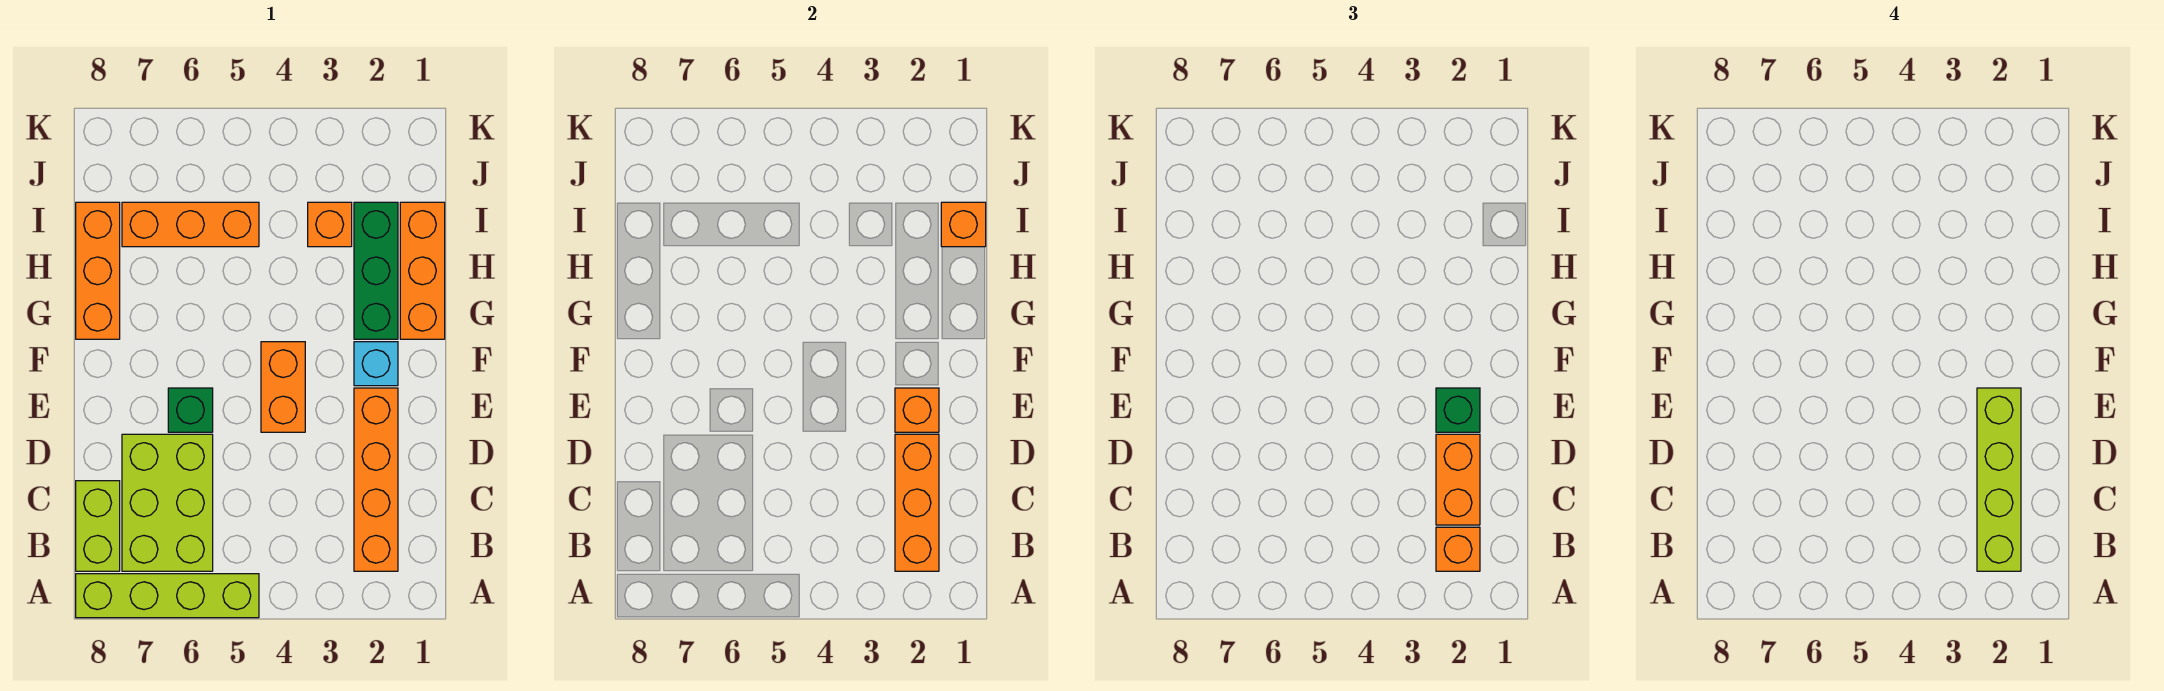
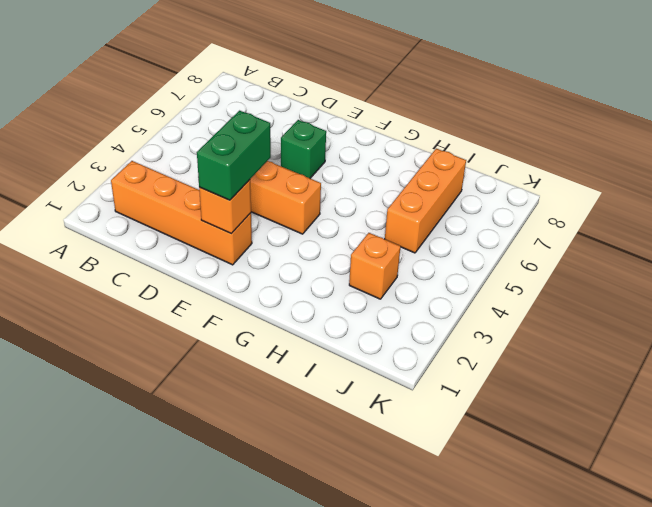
green brick E2:E3 level 3 -> green brick E2 level 3
none -> lime brick A5:A8 level 1
none -> lime brick B6:D7 level 1
none -> lime brick B8:C8 level 1

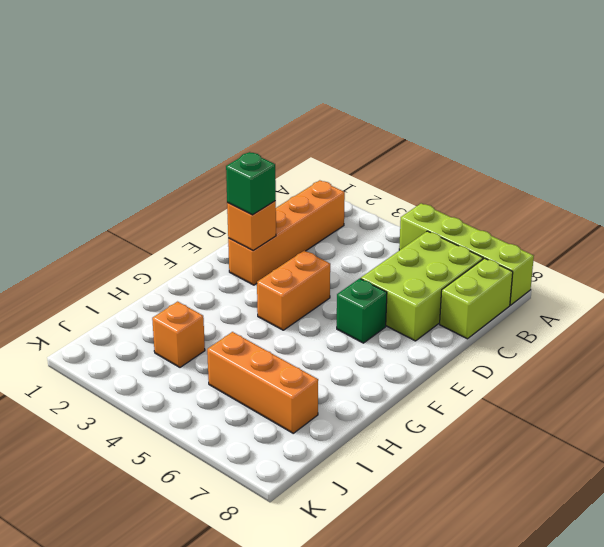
none -> cyan brick F2 level 1
none -> orange brick G1:I1 level 1
none -> green brick G2:I2 level 1

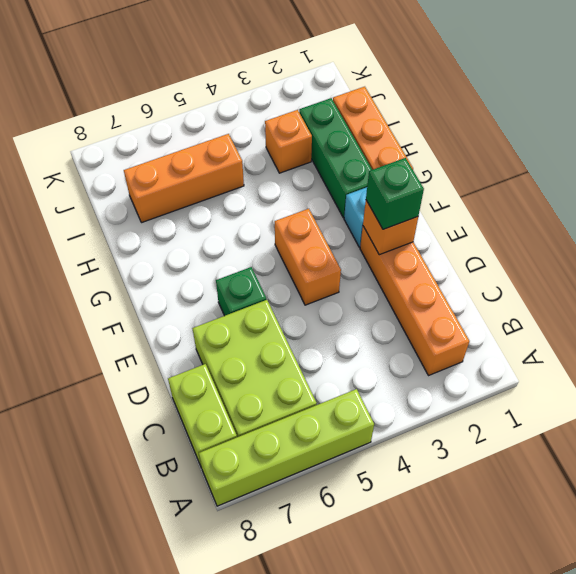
none -> orange brick G8:I8 level 1
none -> orange brick B2:D2 level 2
none -> orange brick I1 level 2

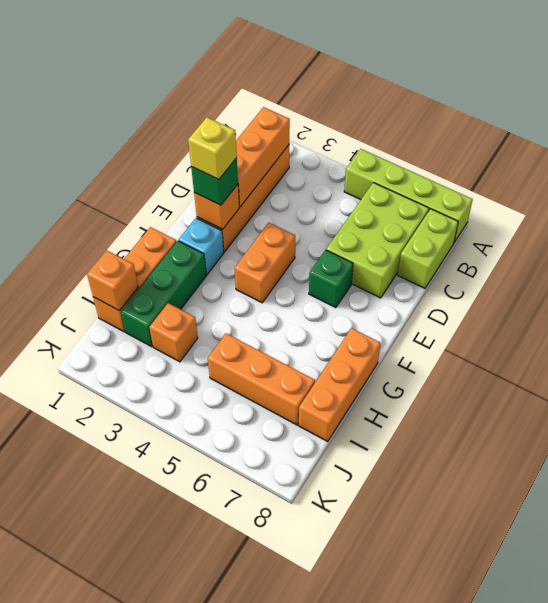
yellow brick E2 level 4 -> lime brick B2:E2 level 4
none -> orange brick B2 level 3
none -> orange brick C2:D2 level 3

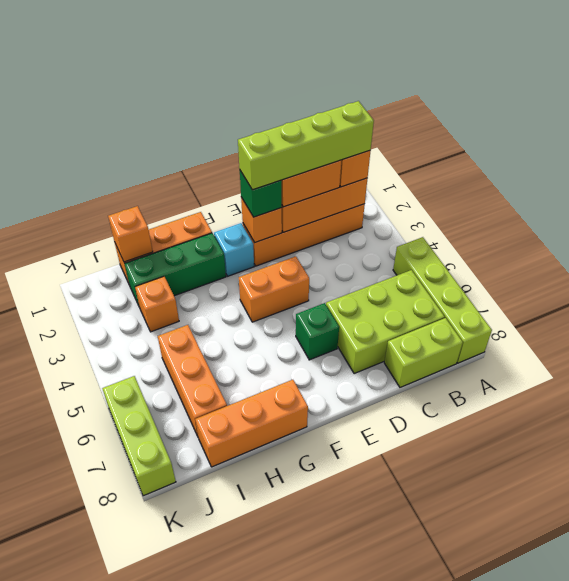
lime brick K6:K8 level 1 -> none

